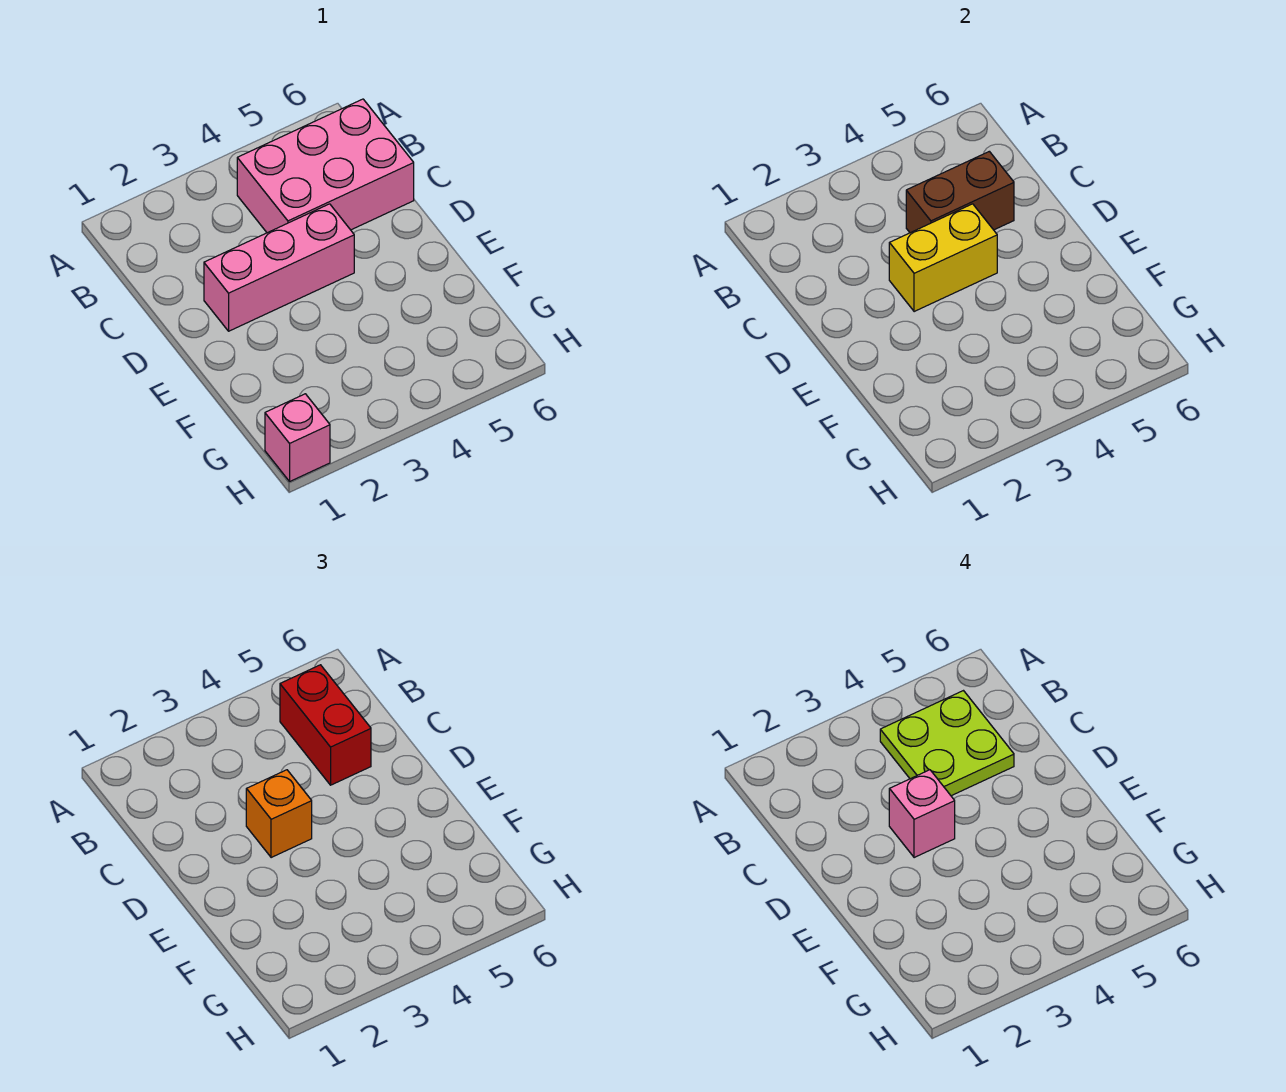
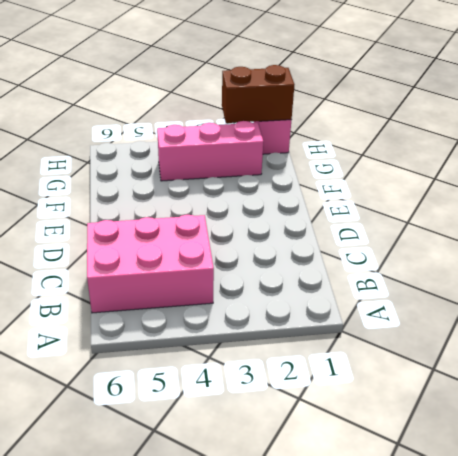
pink brick G2:G4 level 1 -> pink brick D2:D4 level 1
brown brick H1:H2 level 2 -> brown brick C4:C5 level 2
none -> yellow brick D3:D4 level 2
none -> red brick B5:C5 level 3

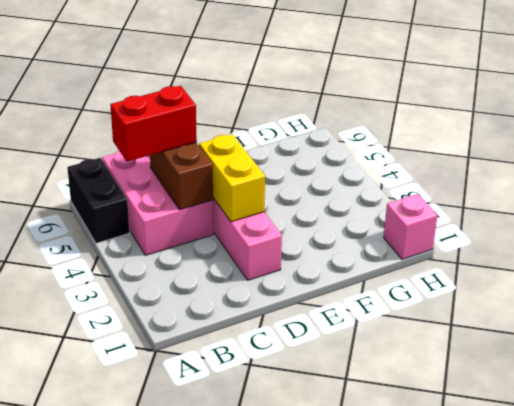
black brick A5:A6 level 1 -> none
none -> orange brick D3 level 3
none -> lime plate B4:C5 level 4

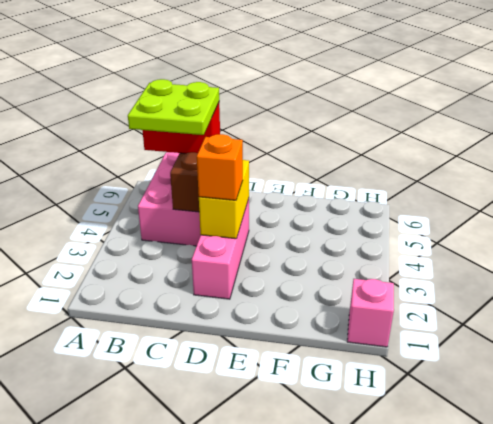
none -> pink brick D3 level 4

